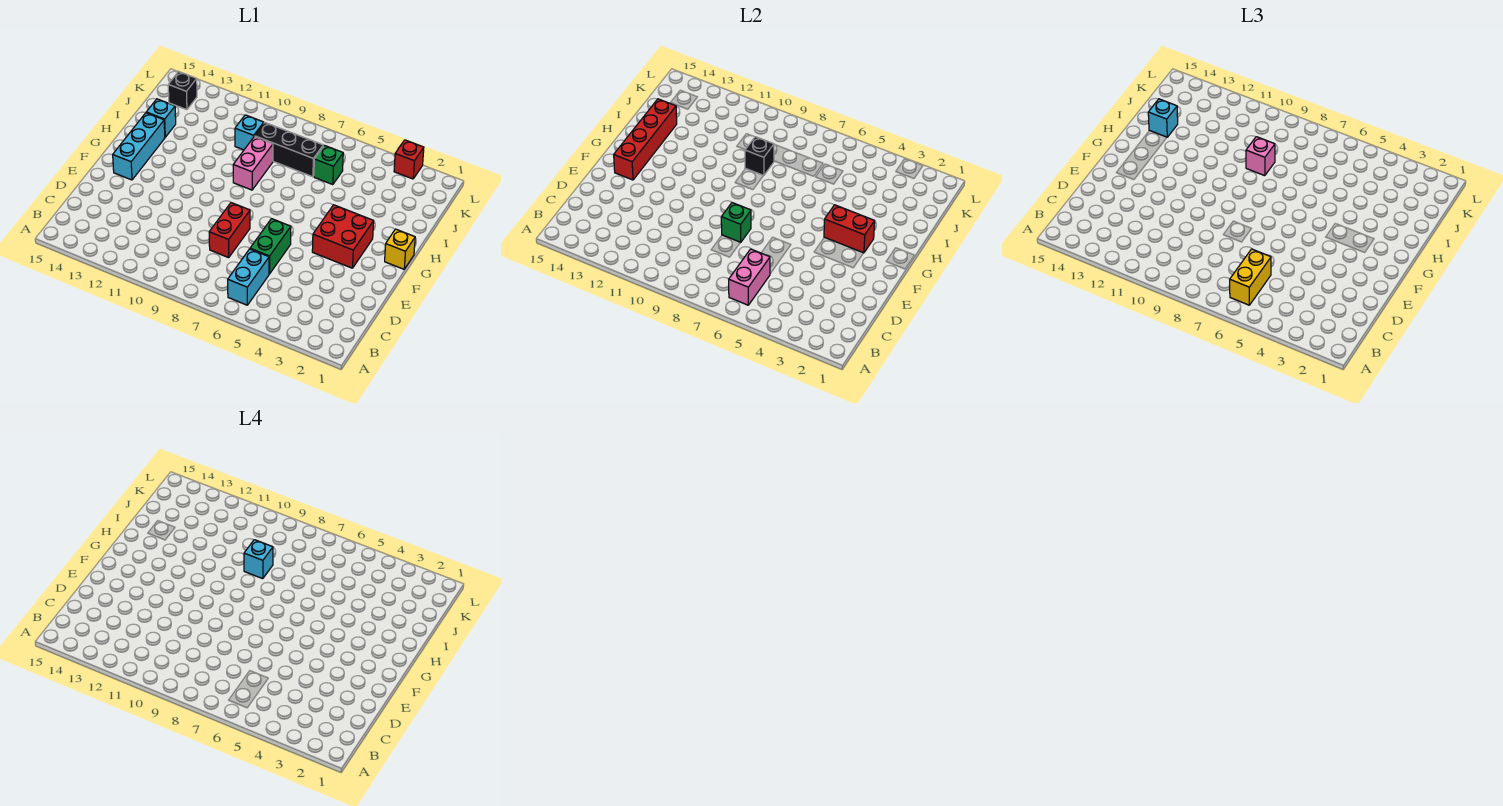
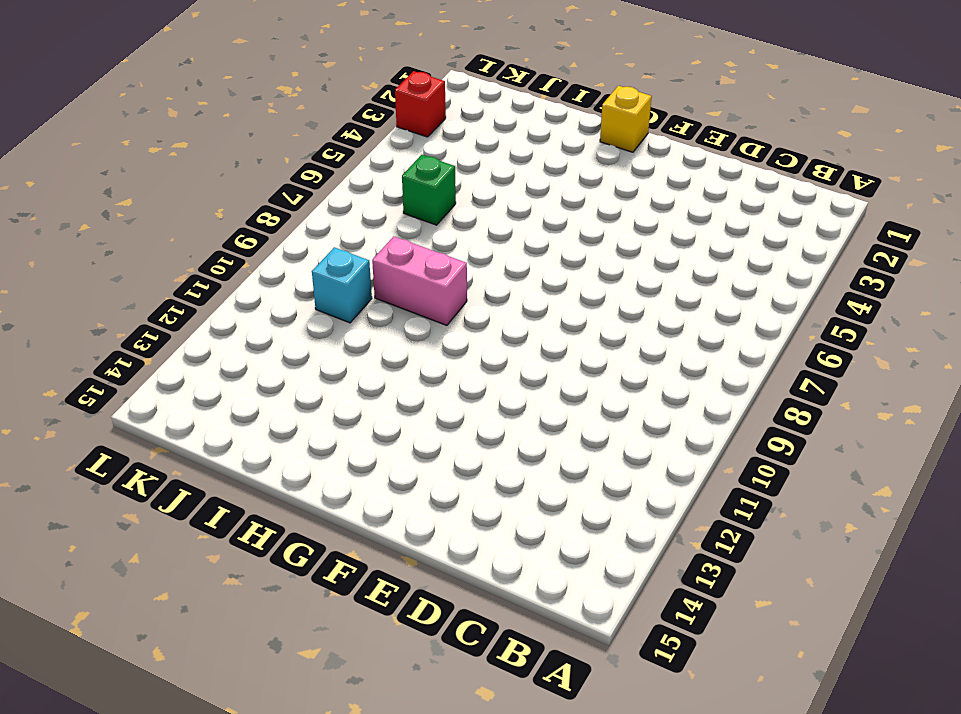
none -> cyan brick B6:C6 level 1
none -> green brick D6:E6 level 1
none -> red brick D8:E8 level 1

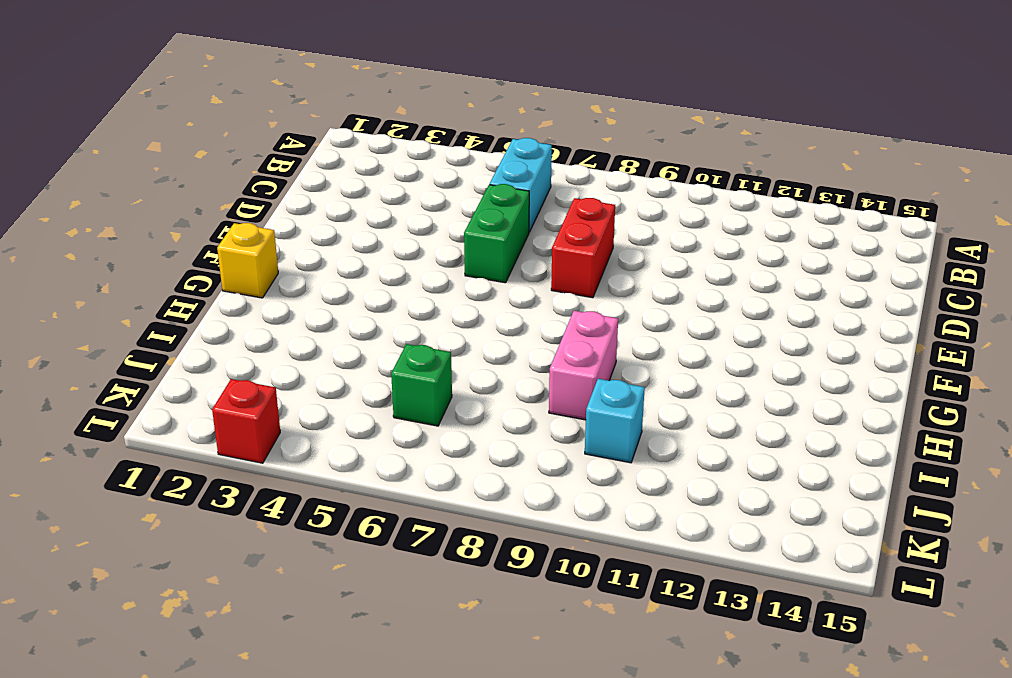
none -> red brick F3:G4 level 1
none -> cyan brick F14:H14 level 1
none -> cyan brick I14 level 1

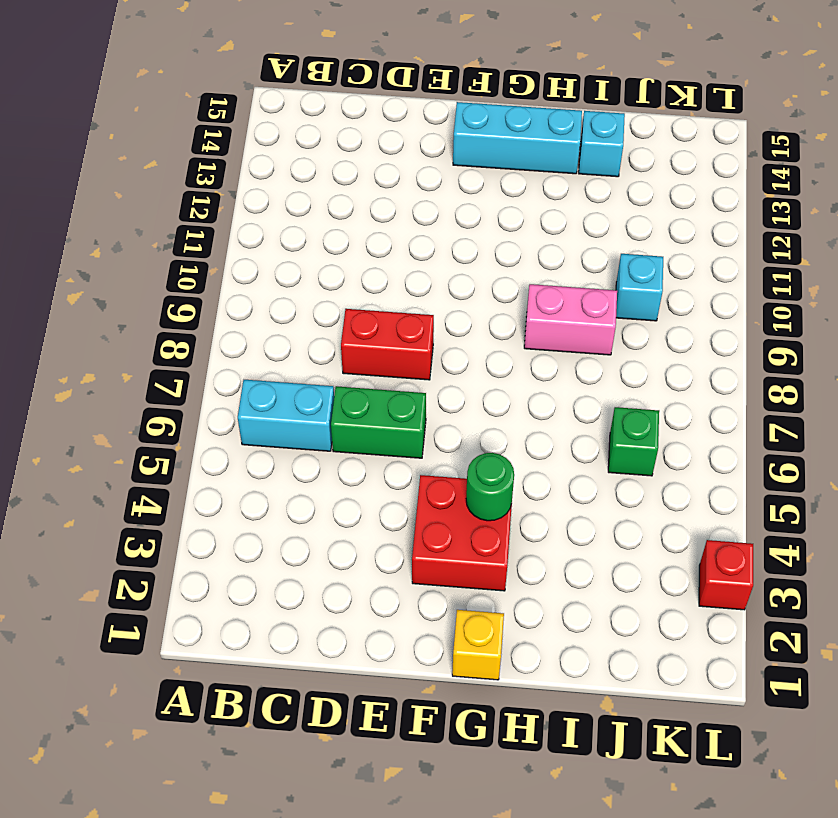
green round brick G4 level 2 -> red brick G3:G4 level 2
none -> black brick J7:J9 level 1
none -> black brick K14 level 1
none -> pink brick B6:C6 level 2

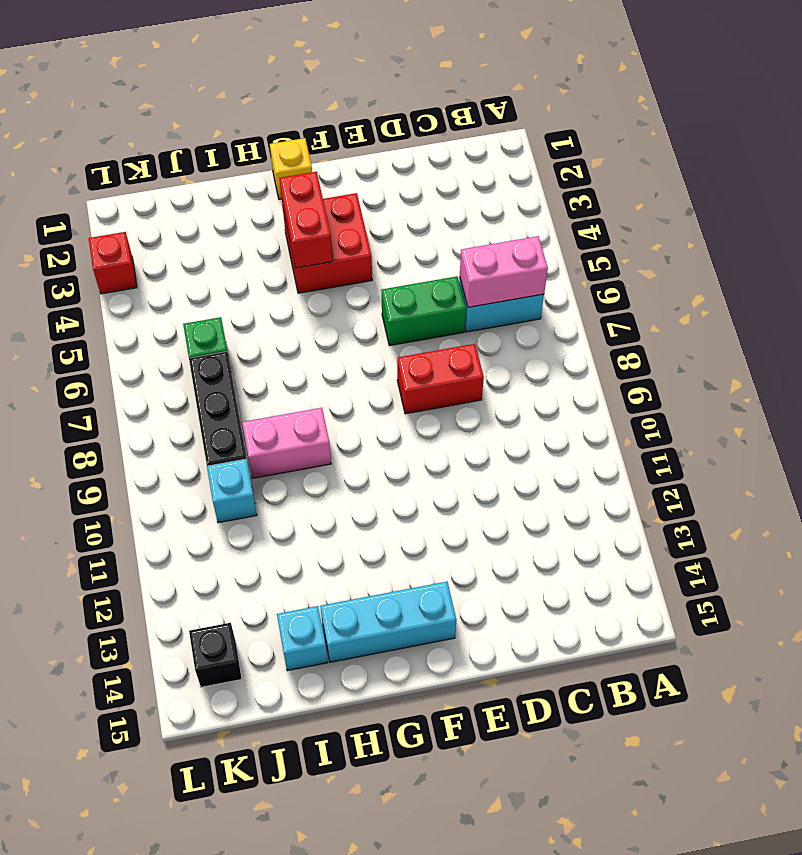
none -> green brick E8 level 2
none -> red brick F14:I14 level 2
none -> black brick I9 level 2

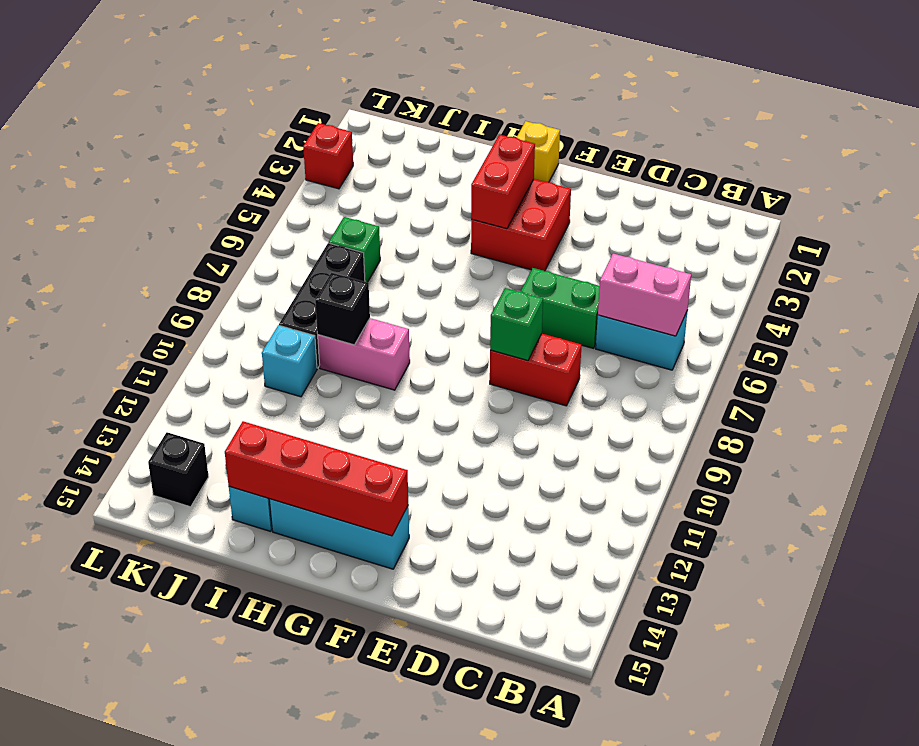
none -> yellow brick B6:C6 level 3
none -> pink brick I9 level 3
none -> cyan brick I14 level 3

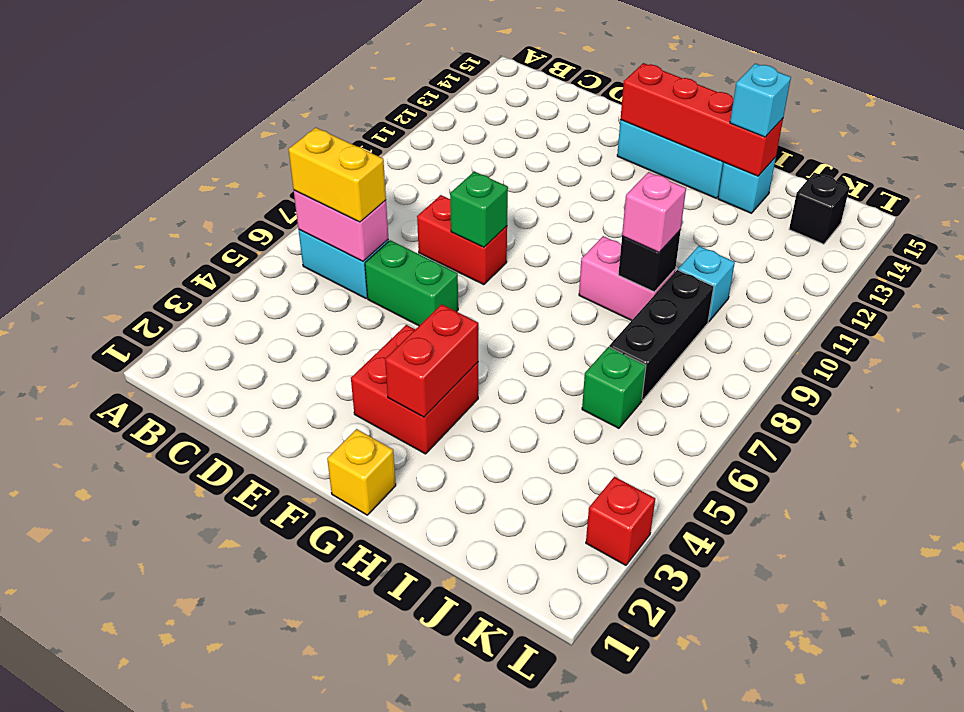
none -> cyan brick I9 level 4

